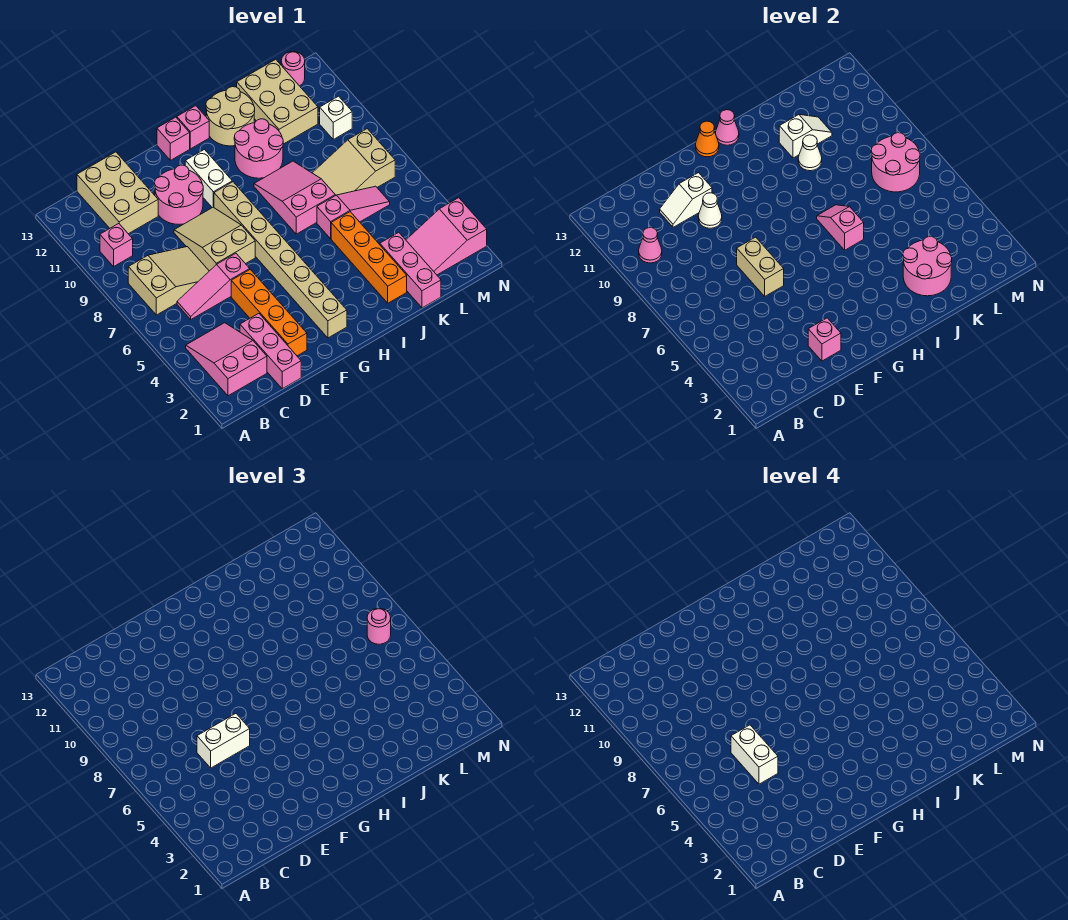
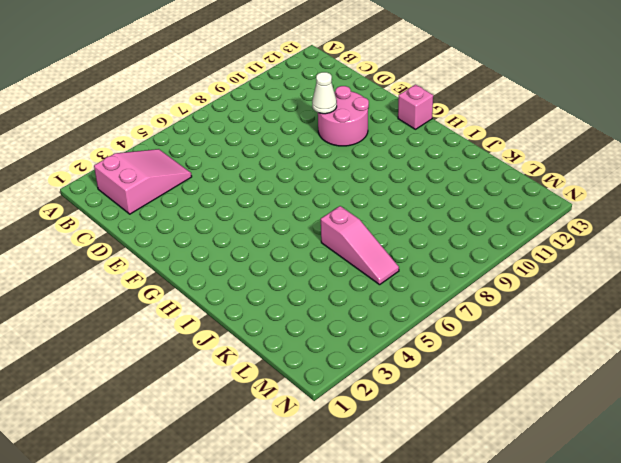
none -> tan slope B7:D8 level 1 top B
none -> pink brick B10 level 1
none -> pink slope C6:E6 level 1 top E
none -> tan brick C11:D13 level 1

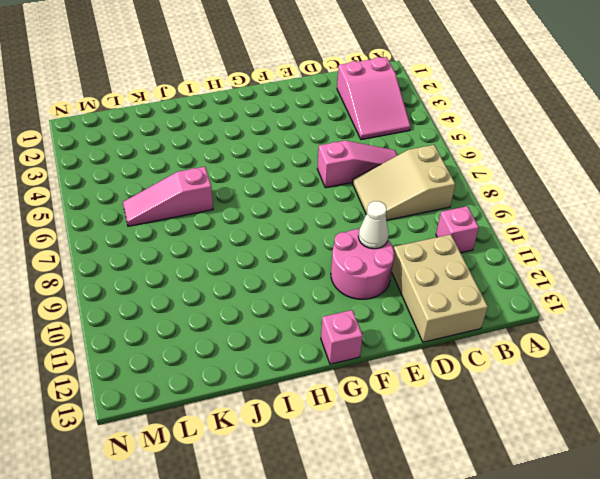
none -> pink brick D1:D3 level 1
none -> orange brick E2:E5 level 1
none -> tan slope E7:F9 level 1 top 7
none -> tan brick G2:G9 level 1

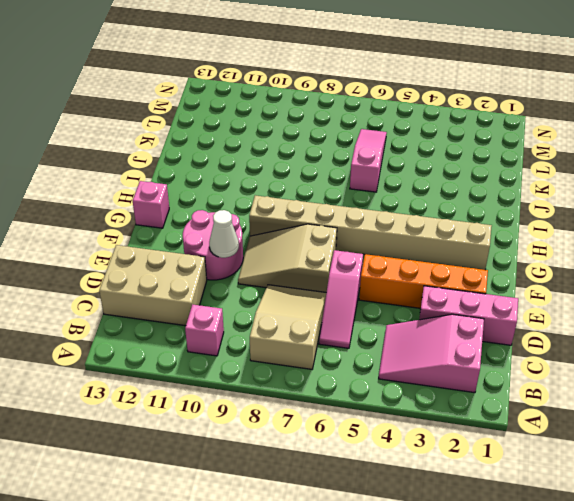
none -> white brick G10:G11 level 1
none -> pink brick H13 level 1
none -> pink slope I7:J9 level 1 top 7
none -> pink round brick I10:J11 level 1

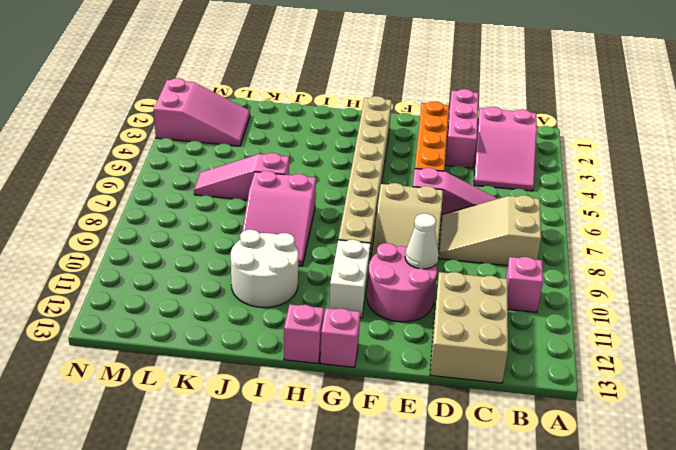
white round brick I10:J11 level 1 -> pink round brick I10:J11 level 1
none -> tan round brick I12:J13 level 1
none -> orange brick J2:J5 level 1
none -> pink brick K1:K3 level 1
none -> tan slope K7:M8 level 1 top M

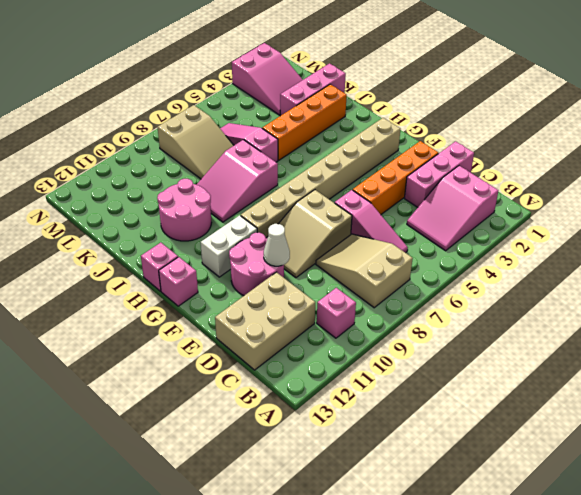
none -> tan round brick I12:J13 level 1
none -> tan brick K11:L13 level 1
none -> white brick M10 level 1
none -> pink round brick M13 level 1

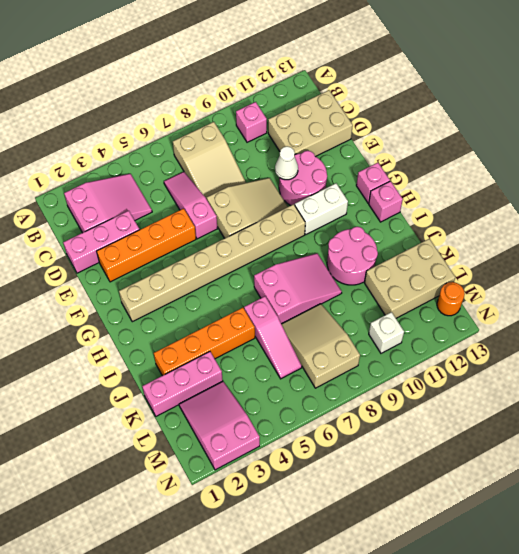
orange round brick M13 level 1 -> pink round brick M13 level 1
none -> tan round brick I12:J13 level 1
none -> pink cone B10 level 2
none -> white slope D11:E11 level 2 top E
none -> pink brick E2 level 2

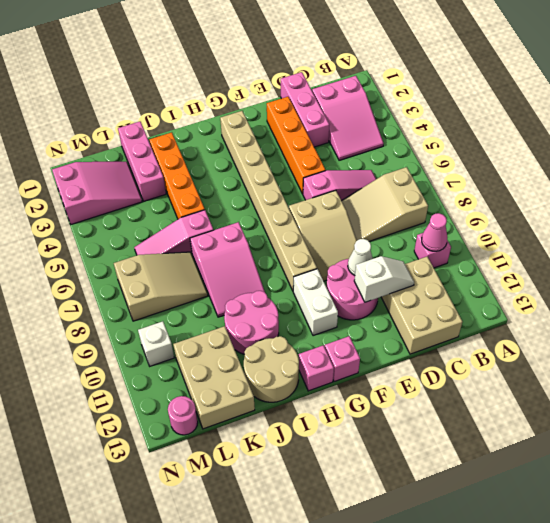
none -> pink brick E2 level 2
none -> tan brick E6:E7 level 2
none -> orange cone G13 level 2
none -> pink cone H13 level 2

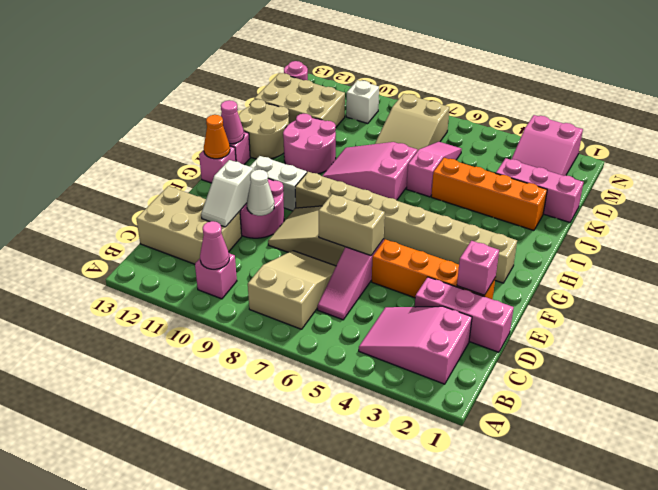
none -> pink slope I6:I7 level 2 top 6
none -> pink round brick J2:K3 level 2
none -> white cone J10 level 2
none -> white slope J11:K11 level 2 top J

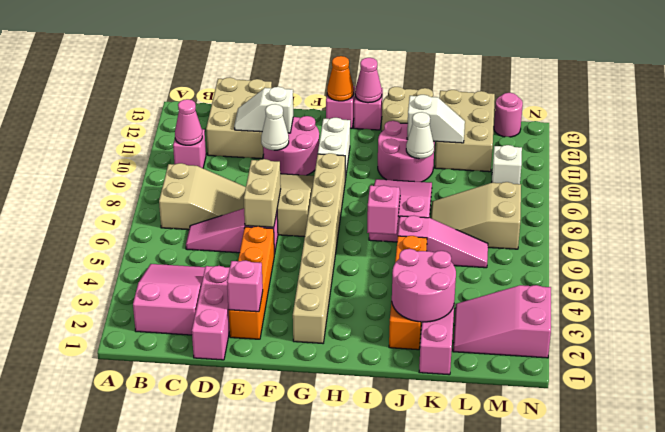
none -> pink round brick L7:M8 level 2
none -> white brick D6:E6 level 3
none -> pink round brick M7 level 3
none -> white brick D5:D6 level 4

